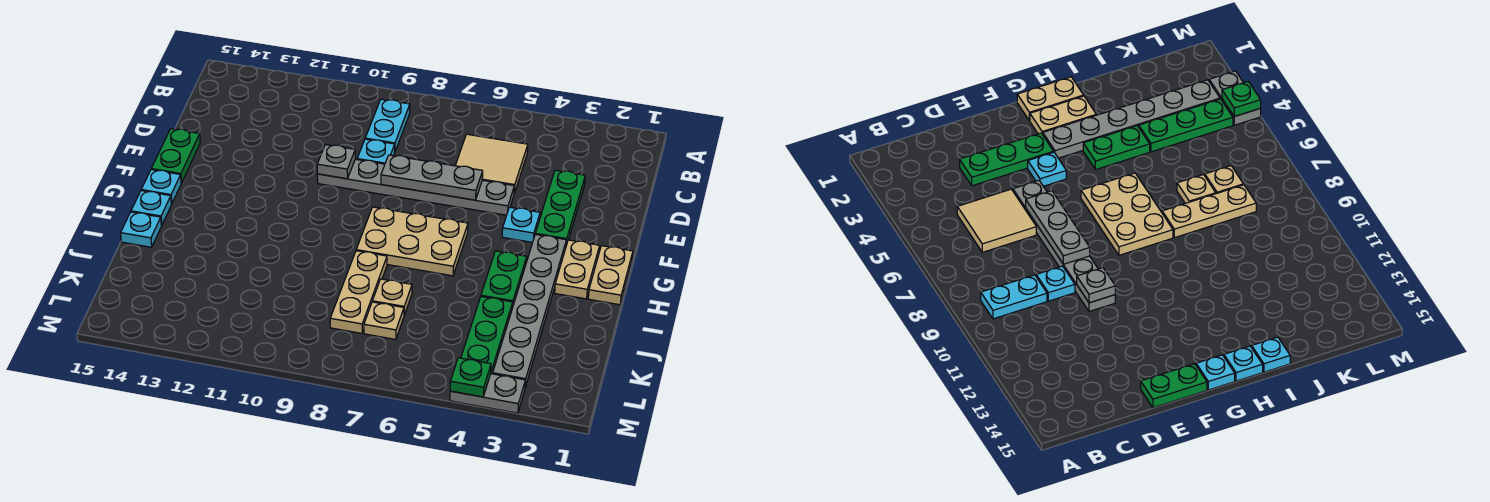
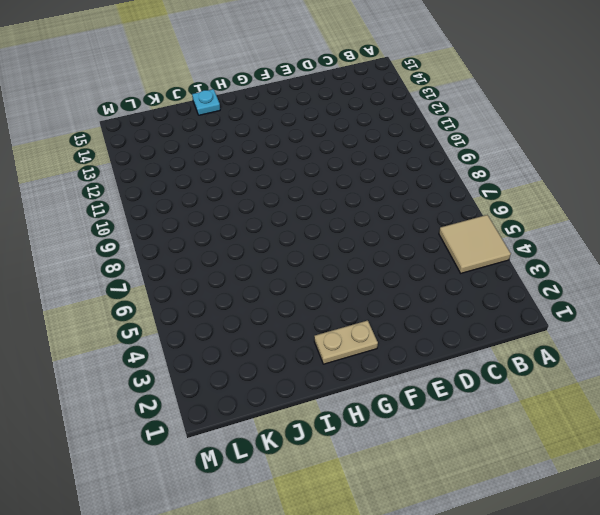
tan tile A4:B5 level 1 -> tan tile C5:D6 level 1
none -> cyan plate B9:C9 level 1
none -> green plate D3:F3 level 1
none -> cyan plate D9 level 1

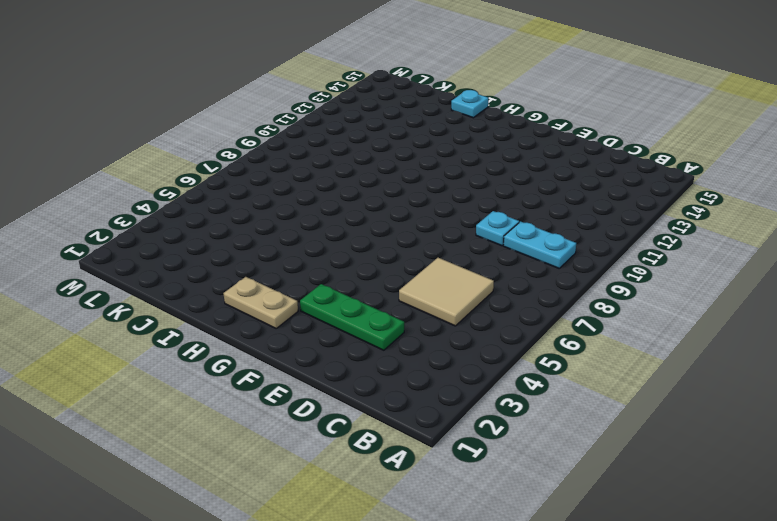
none -> grey plate E5:E10 level 1
none -> green plate E15:F15 level 1
none -> cyan plate F4 level 1

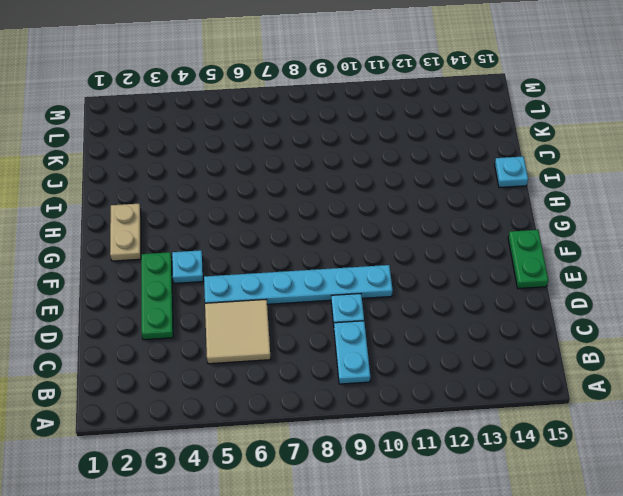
cyan plate E5:E10 level 1 -> grey plate E5:E10 level 1
none -> tan plate G1:H1 level 1
none -> grey plate G3:L3 level 1
none -> tan plate G6:H8 level 1

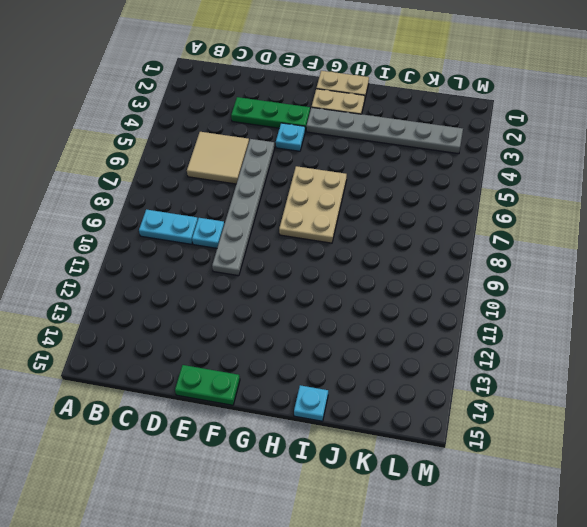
none -> cyan plate G15 level 1
none -> green plate H4:I4 level 1
none -> cyan plate H15 level 1

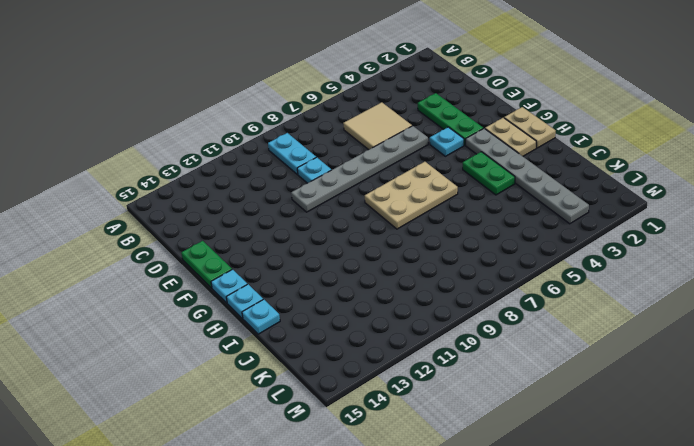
none -> tan plate I8:K8 level 1
none -> green plate J4:L4 level 1
none -> tan plate J7 level 1

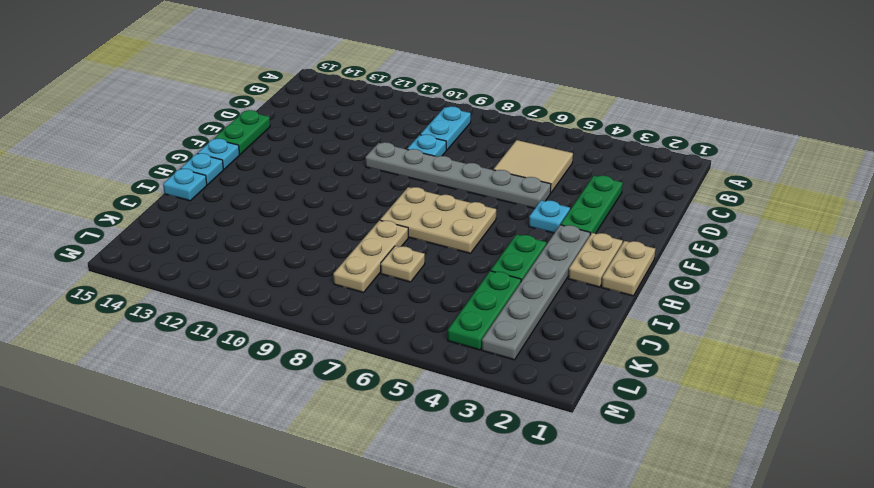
none -> tan plate K7 level 1
none -> grey plate M3:M4 level 1
none -> grey plate E6:E8 level 2

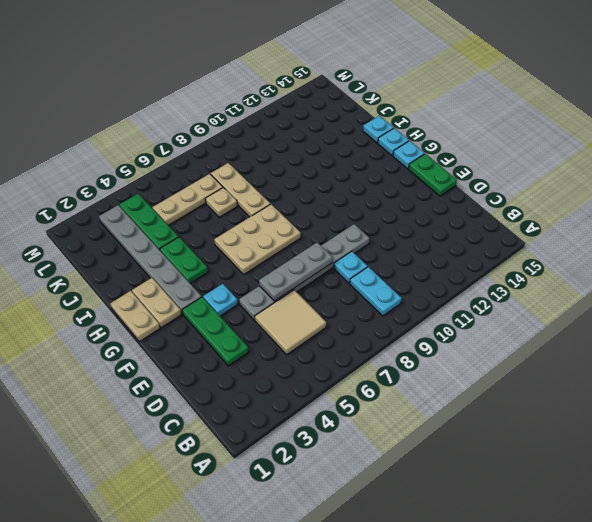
tan plate K5:K7 level 1 -> tan plate K7 level 1
none -> grey plate M3:M4 level 1
none -> grey plate E10 level 2
none -> green plate M4 level 2

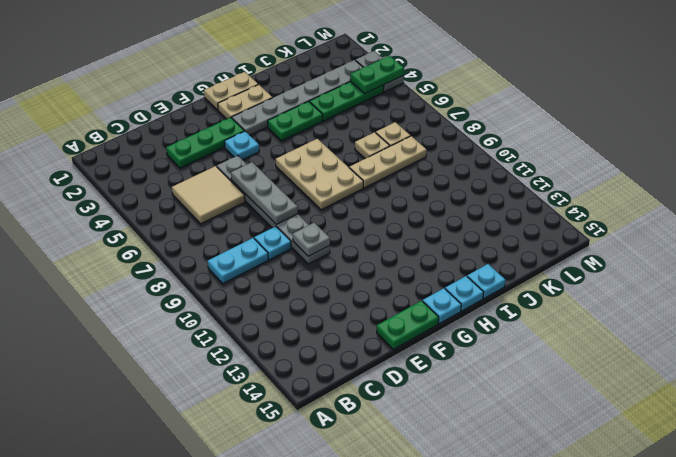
green plate L4:M4 level 2 -> green plate M4 level 2

